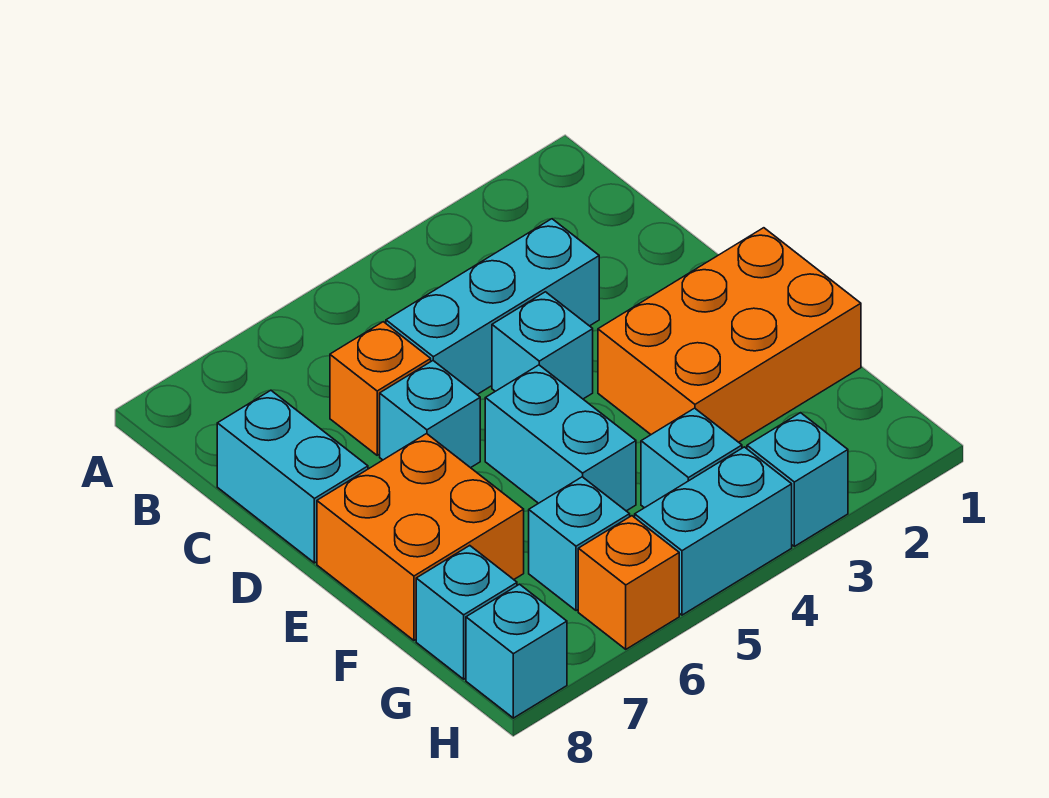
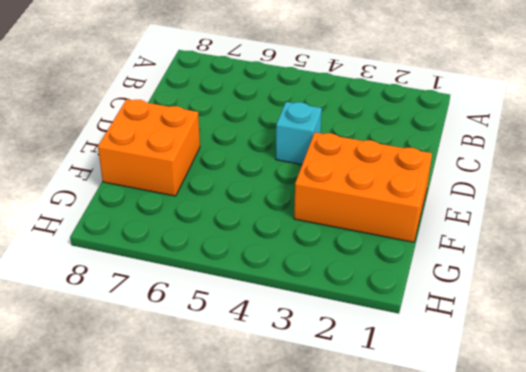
none -> cyan brick C3:C5 level 1
none -> orange brick C6 level 1
none -> cyan brick C8:D8 level 1

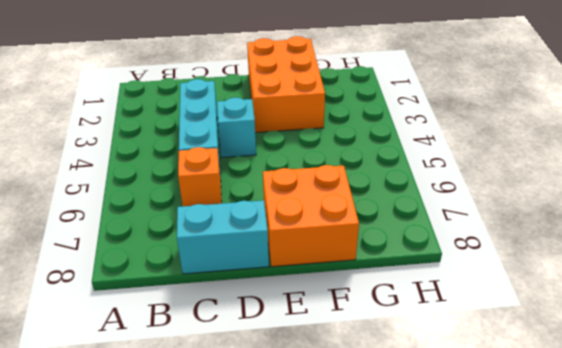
none -> cyan brick D6 level 1
none -> cyan brick E5:F5 level 1
none -> cyan brick G4 level 1

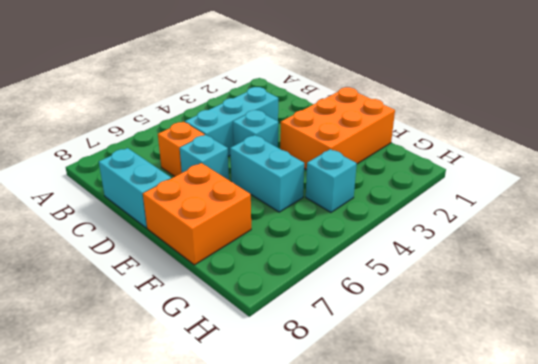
none -> cyan brick G6 level 1
none -> cyan brick G8 level 1
none -> cyan brick H3 level 1

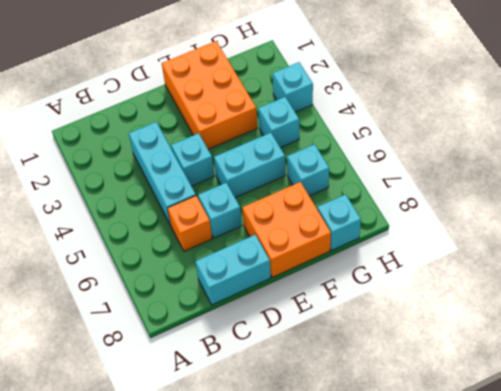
none -> cyan brick H4:H5 level 1
none -> orange brick H6 level 1
none -> cyan brick H8 level 1

